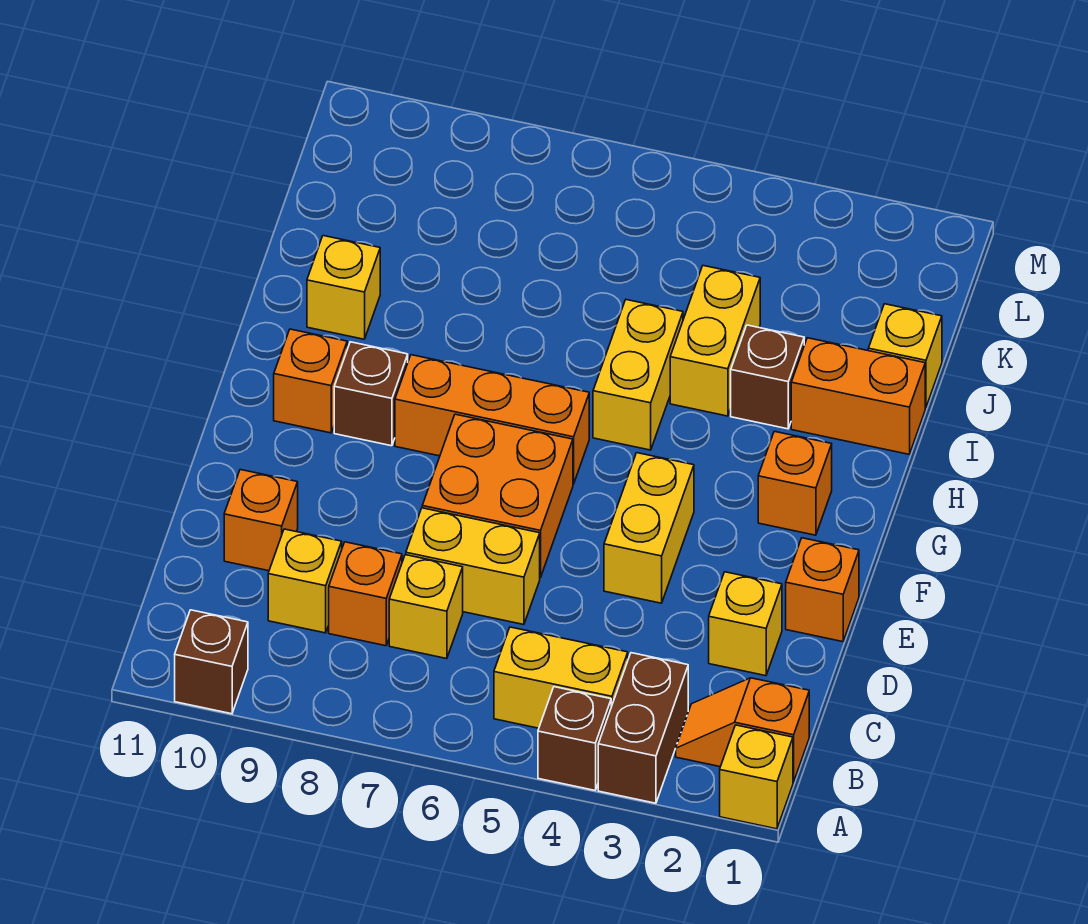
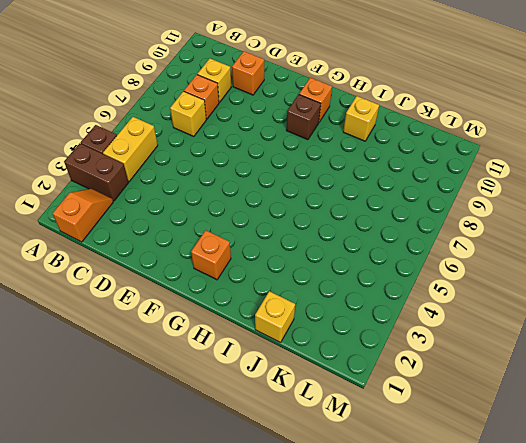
none -> yellow brick A1 level 1
none -> brown brick A10 level 1
none -> yellow brick D2 level 1

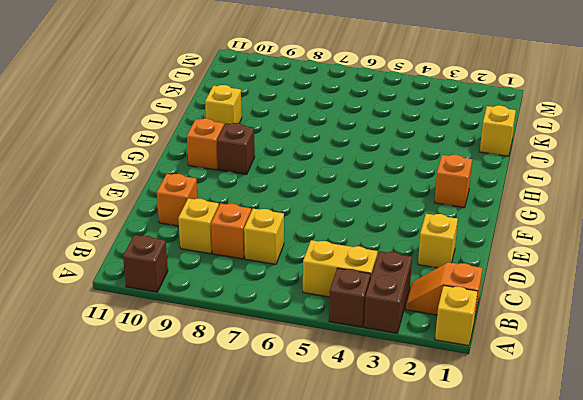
none -> yellow brick D6:D7 level 1
none -> orange brick E1 level 1
none -> yellow brick E4:F4 level 1

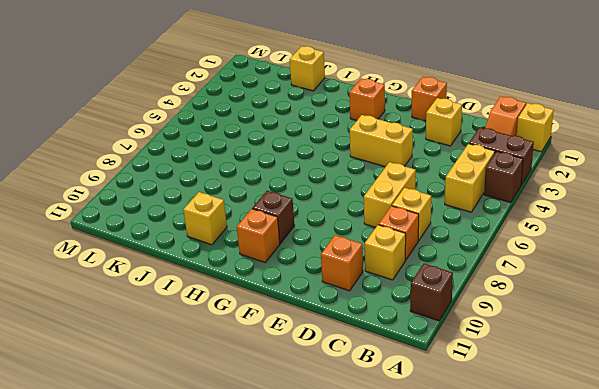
none -> orange brick E6:F7 level 1
none -> orange brick G6:G8 level 1
none -> yellow brick H5:I5 level 1

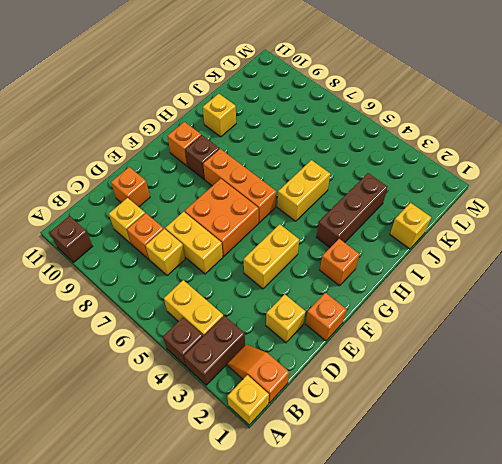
brown brick H3:J3 level 1 -> brown brick I3 level 1
none -> orange brick I1:I2 level 1
none -> yellow brick I4:J4 level 1

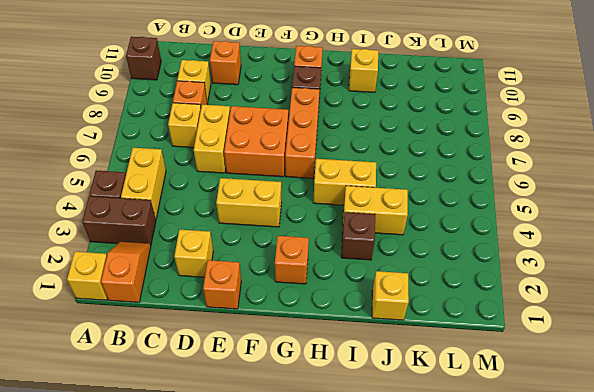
none -> orange brick I1:I2 level 1

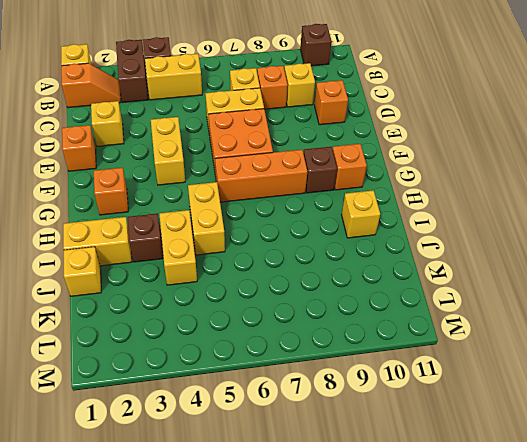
yellow brick I1:I2 level 1 -> orange brick I1:I2 level 1

